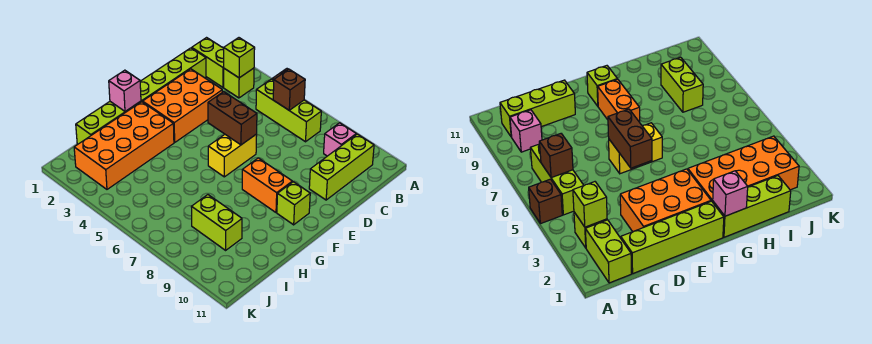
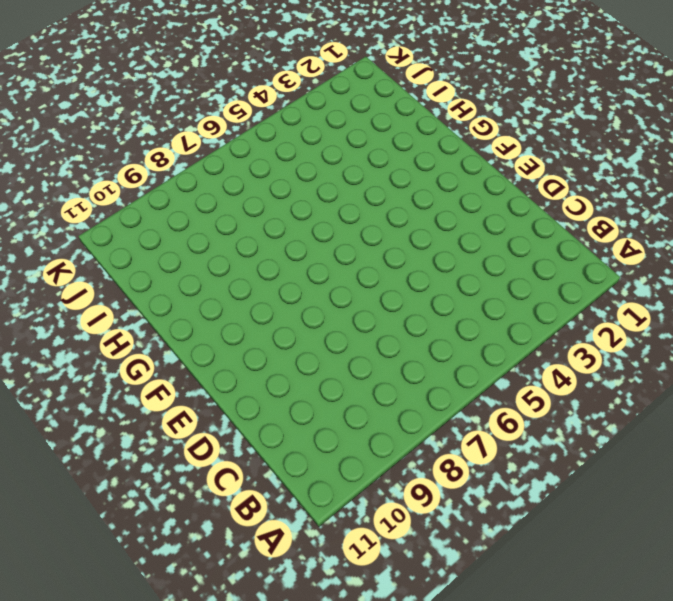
none -> brown brick A5 level 1
none -> lime brick B1:B2 level 1
none -> lime brick B3 level 1

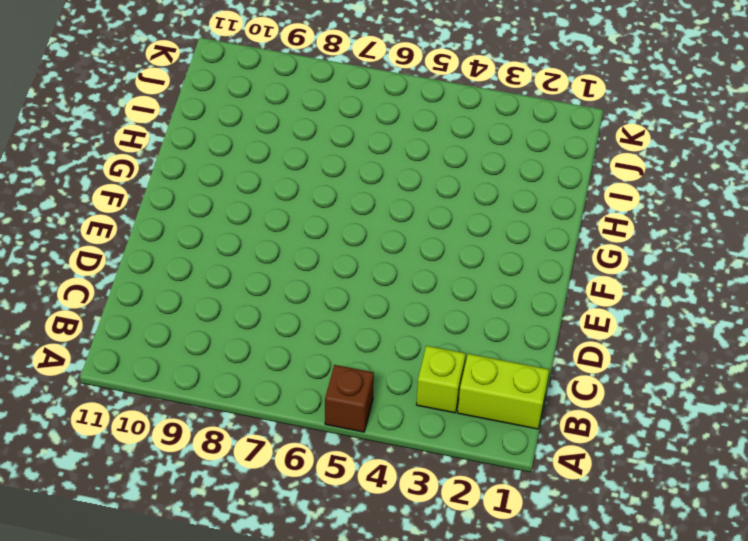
none -> lime brick B5:B7 level 1
none -> pink brick B9 level 1
none -> lime brick B10:D10 level 1

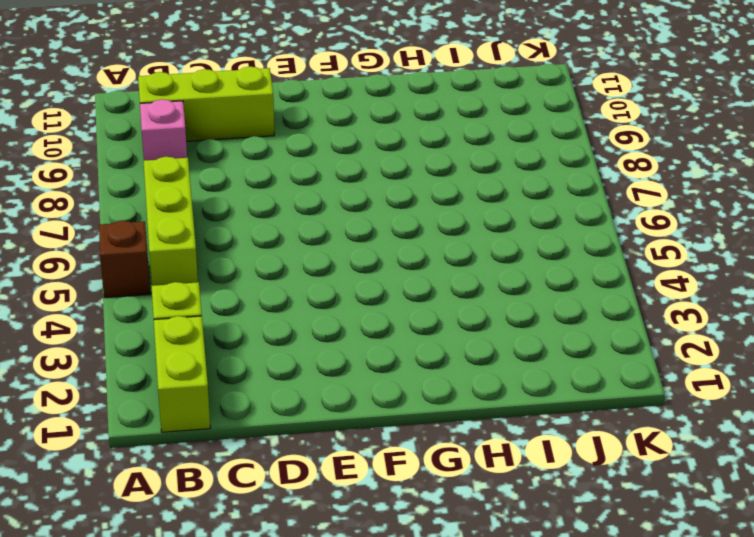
none -> lime brick C1:F1 level 1
none -> orange brick D2:F3 level 1
none -> yellow brick E6:F6 level 1

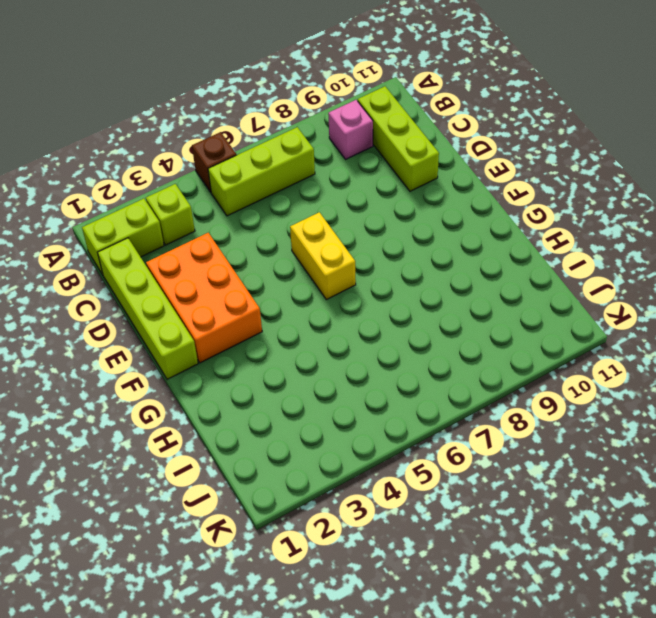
none -> orange brick F8:F9 level 1
none -> lime brick F10 level 1
none -> lime brick G1:I1 level 1

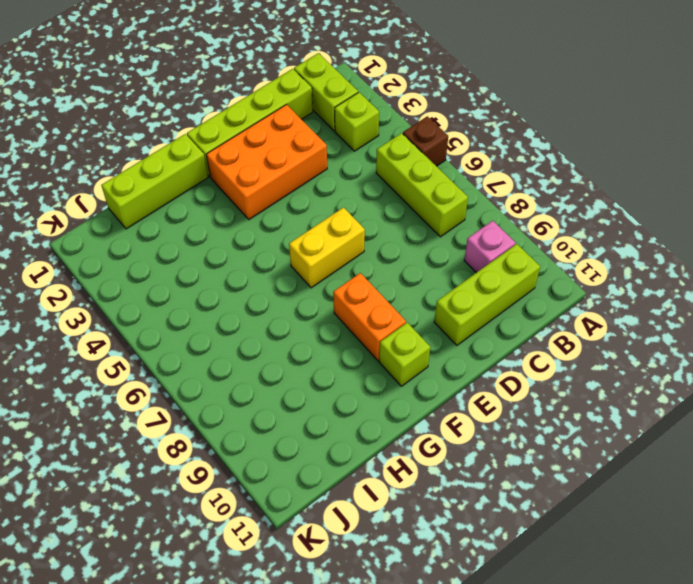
none -> orange brick G2:J3 level 1
none -> lime brick I8:I9 level 1
none -> lime brick B3 level 2

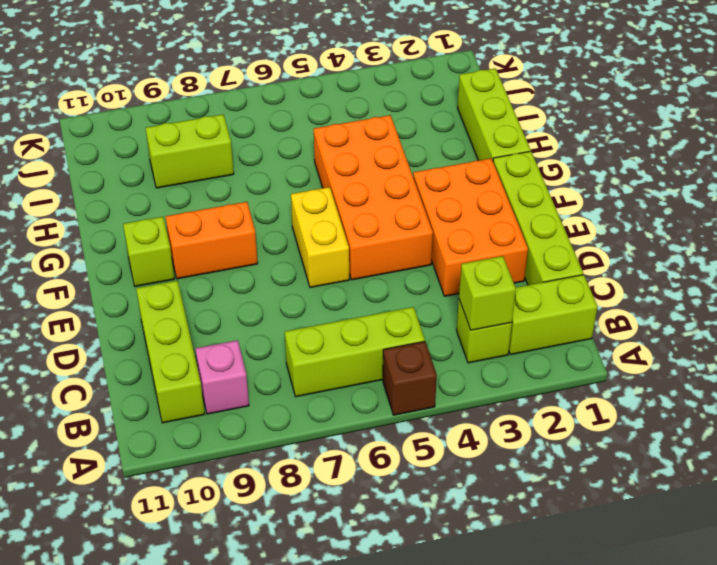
orange brick E4:H5 level 1 -> orange brick G2:J3 level 1
none -> brown brick B6 level 2
none -> brown brick E5:E6 level 2
none -> pink brick G1 level 2

